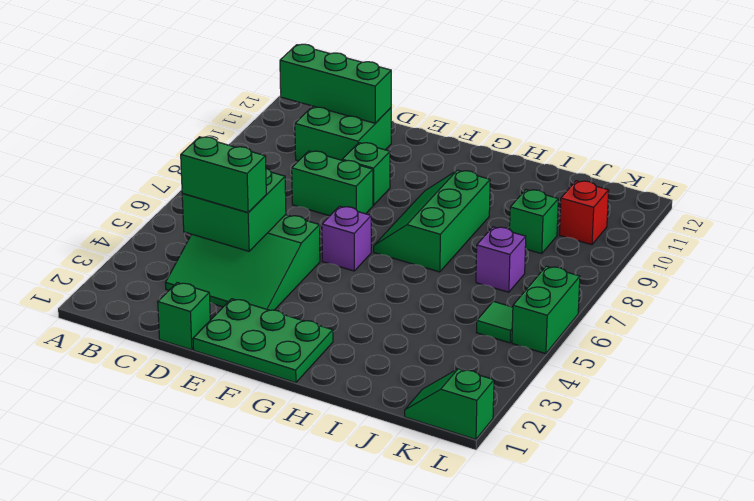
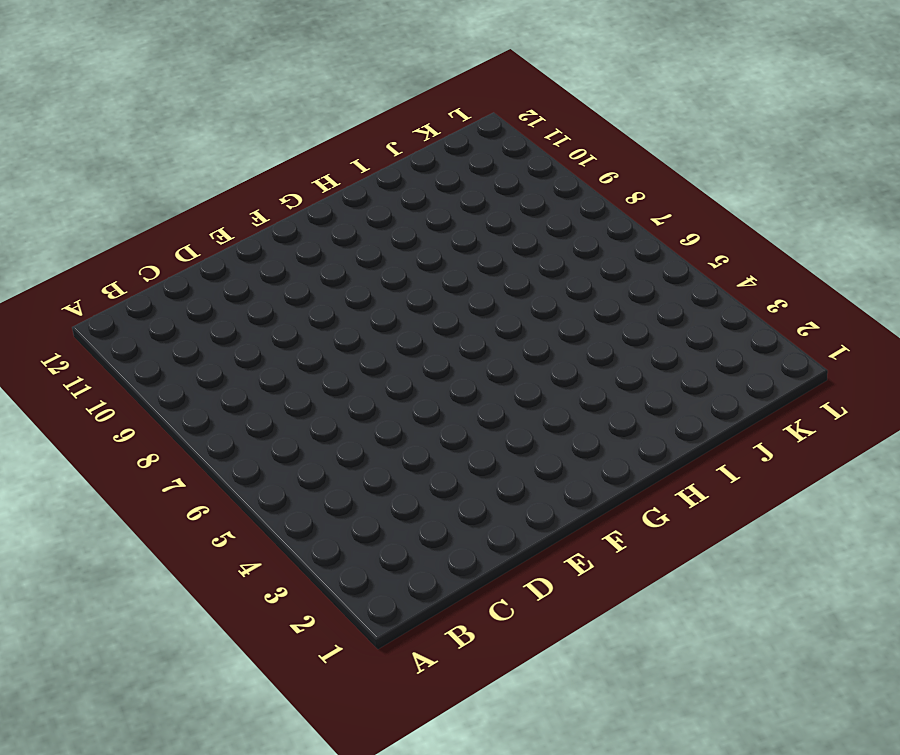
none -> green slope C3:E5 level 1 top 5
none -> green brick C10:D11 level 1
none -> green brick D1 level 1

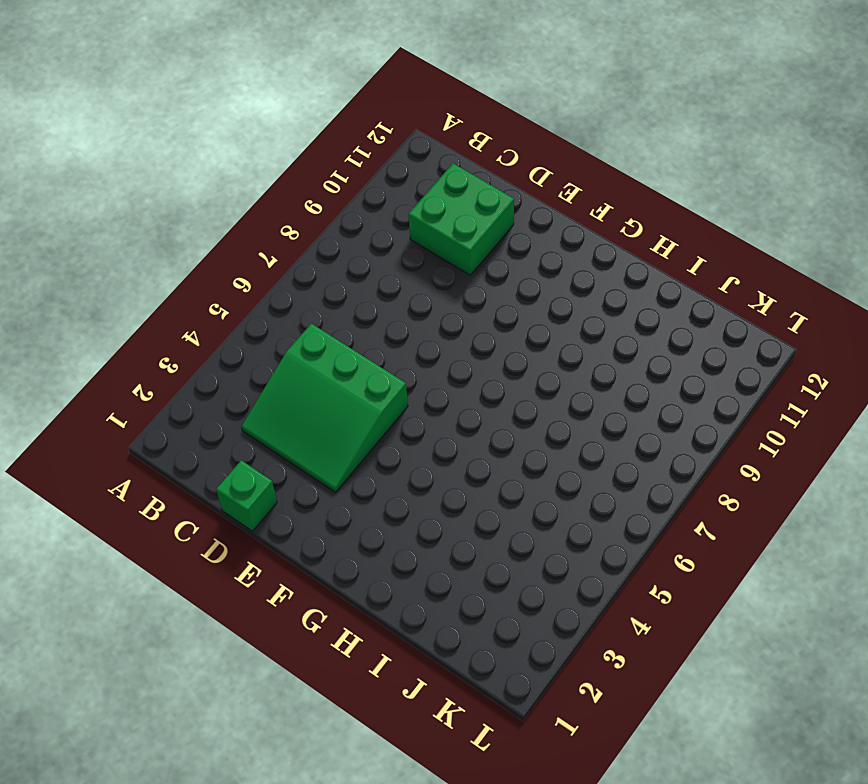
none -> green brick D8:E8 level 1
none -> green plate E1:G2 level 1
none -> green brick E9 level 1

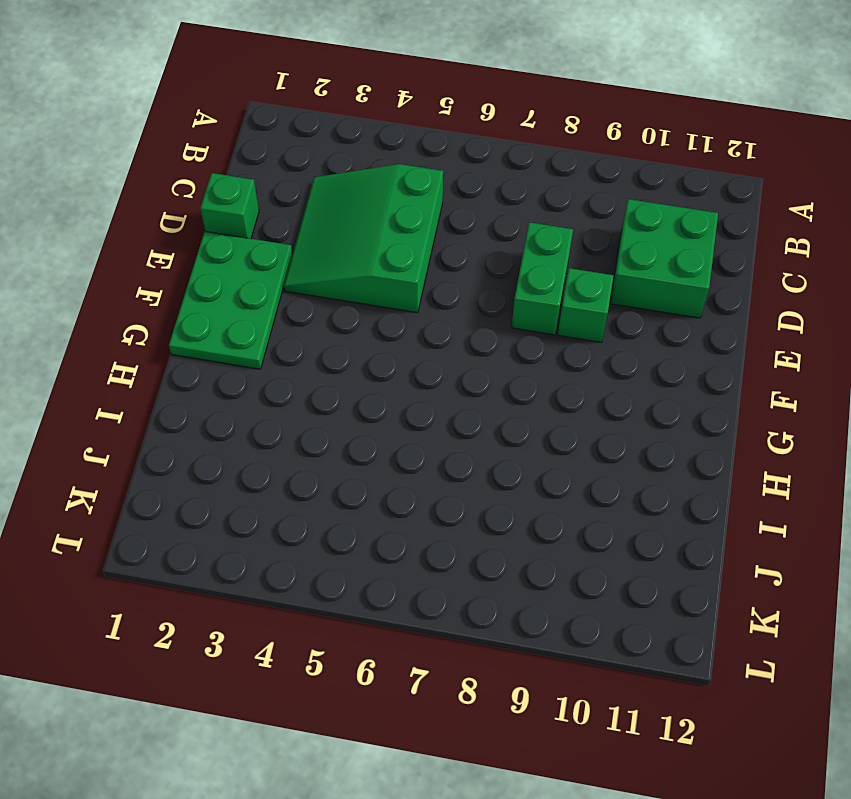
none -> purple brick F6 level 1
none -> green slope G7:H9 level 1 top H
none -> purple brick J7 level 1

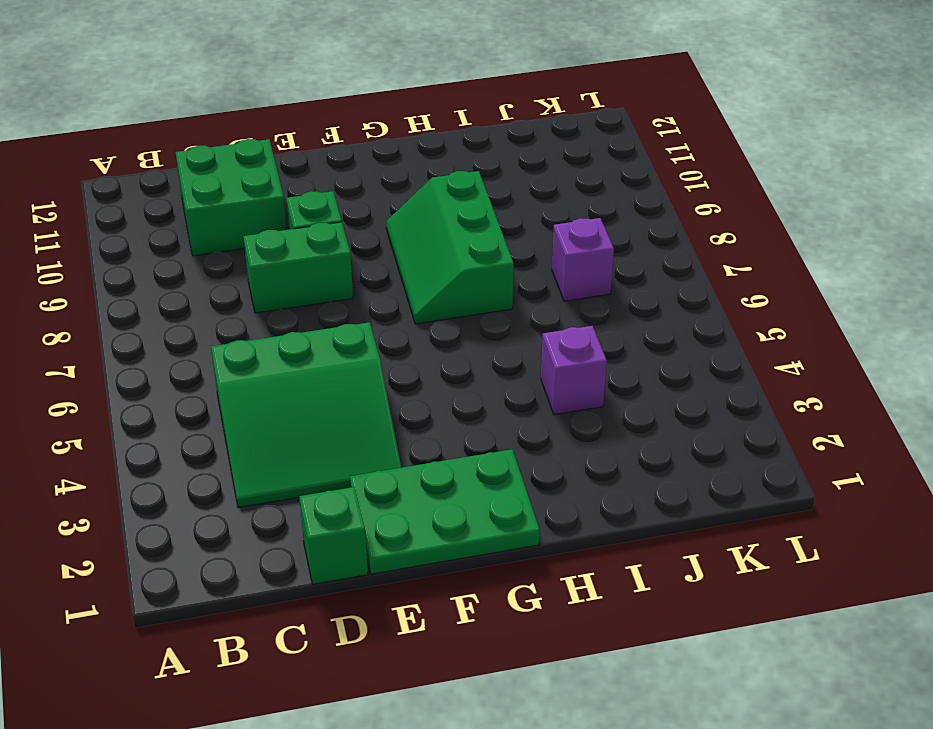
purple brick I4 level 1 -> purple brick F6 level 1
none -> green brick J9 level 1
none -> green slope K1:L1 level 1 top L
none -> green tile K5 level 1

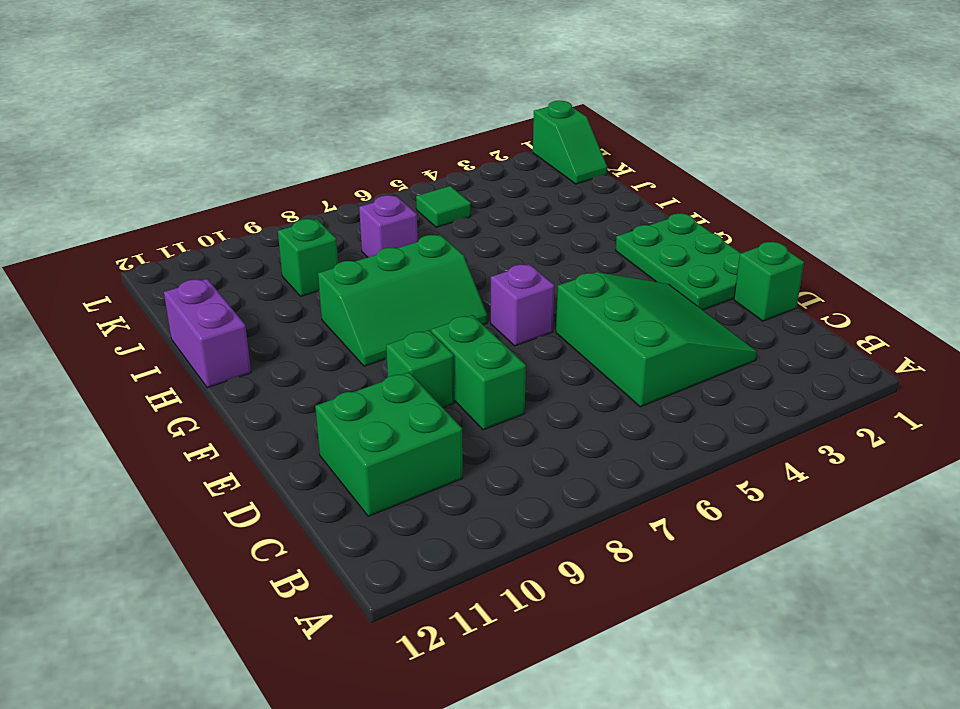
purple brick H12:I12 level 1 -> none
none -> red brick K10 level 1
none -> green brick L5:L6 level 1
none -> green brick B11:D11 level 2

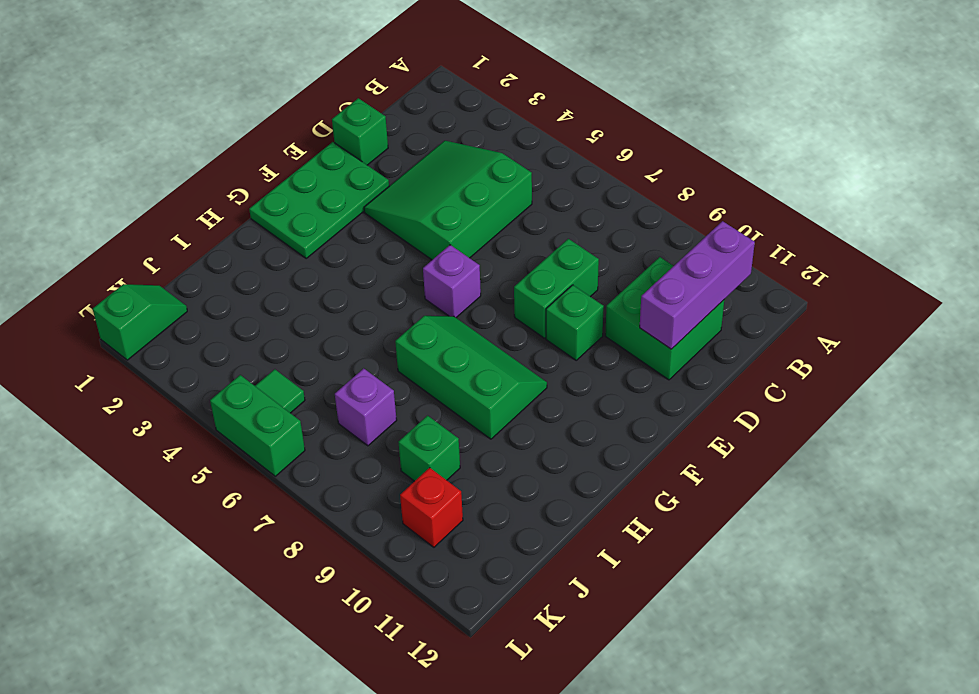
purple brick B11:D11 level 2 -> green brick B11:D11 level 2
none -> green brick C4:D5 level 2
none -> green brick C4:D4 level 3

